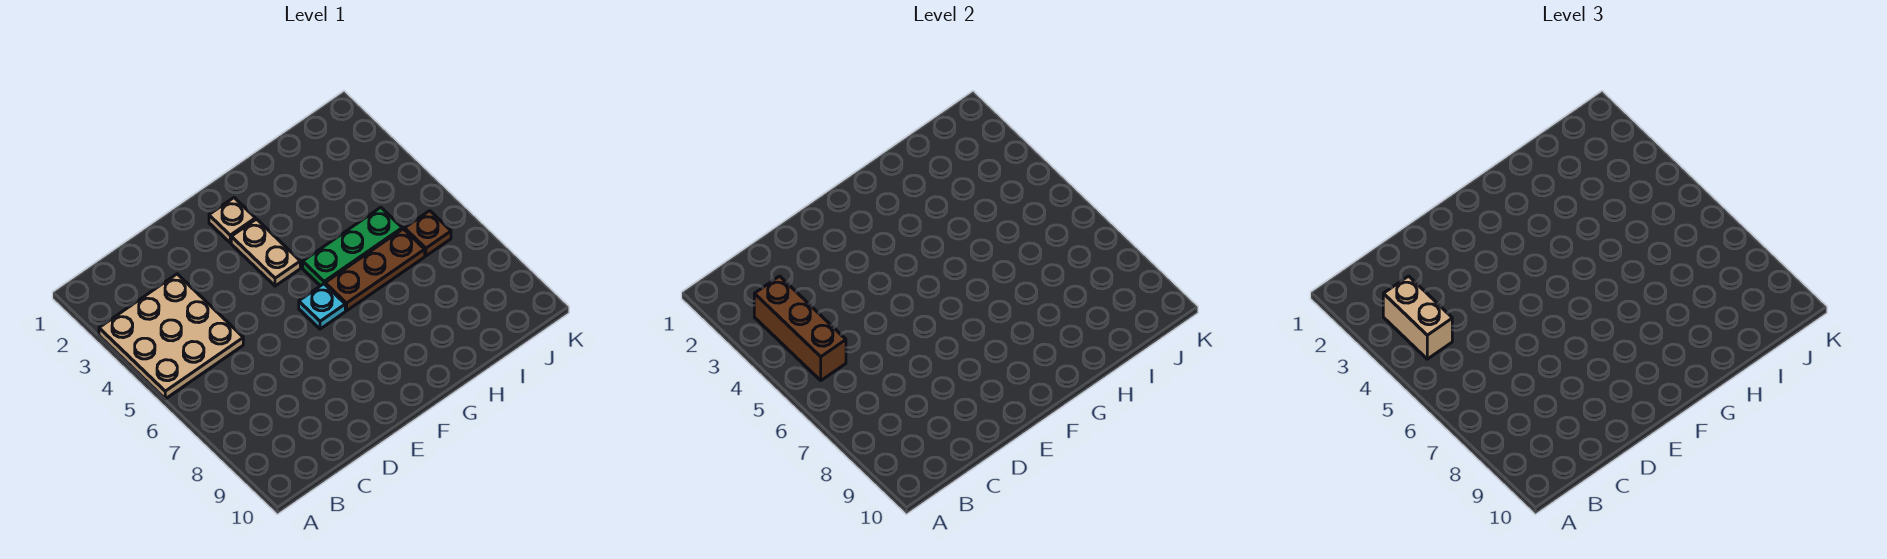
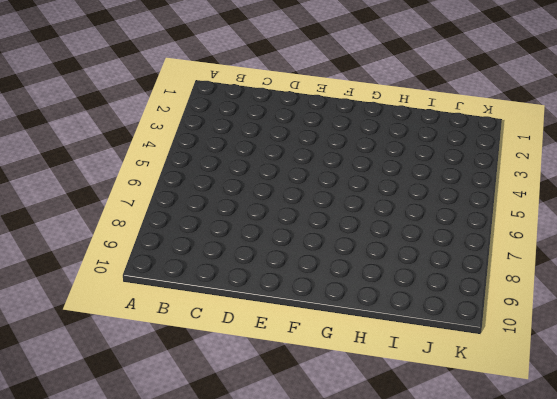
none -> tan plate A3:C5 level 1
none -> tan plate F2 level 1

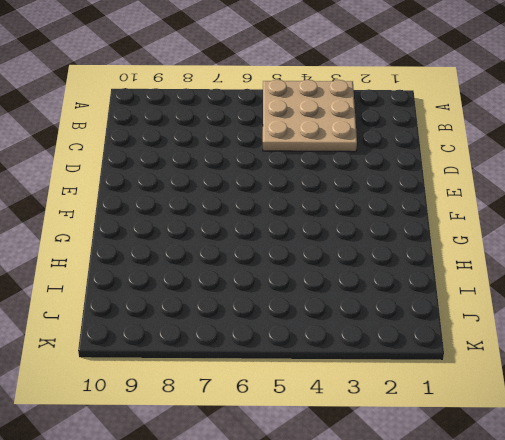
none -> tan plate F2 level 1
none -> tan plate F3:F4 level 1

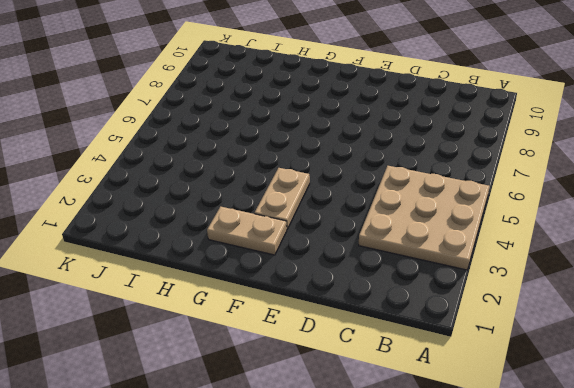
tan plate F2:G2 level 1 -> tan plate F2 level 1
none -> cyan plate F6 level 1
none -> green plate G5:I5 level 1

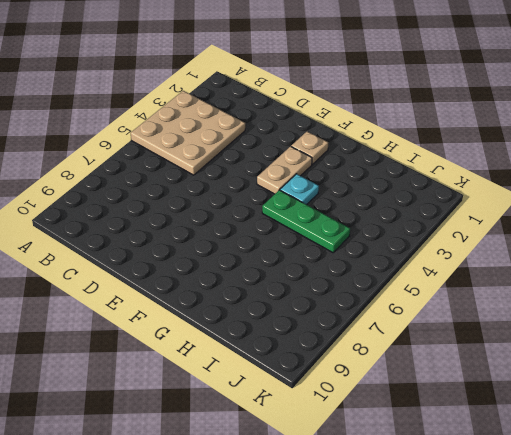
cyan plate G4 level 1 -> cyan plate F6 level 1
none -> brown plate G6:I6 level 1
none -> brown plate J6 level 1

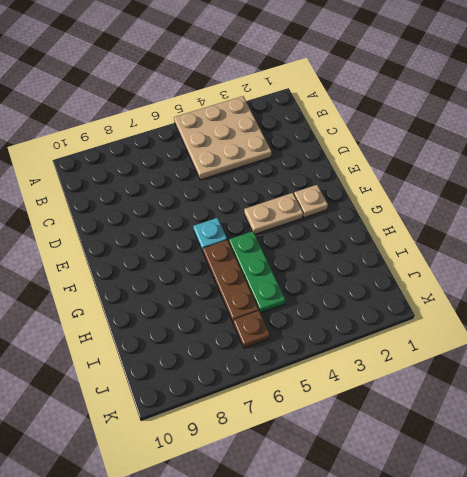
none -> brown brick B3:B5 level 2
none -> tan brick B3:B4 level 3

